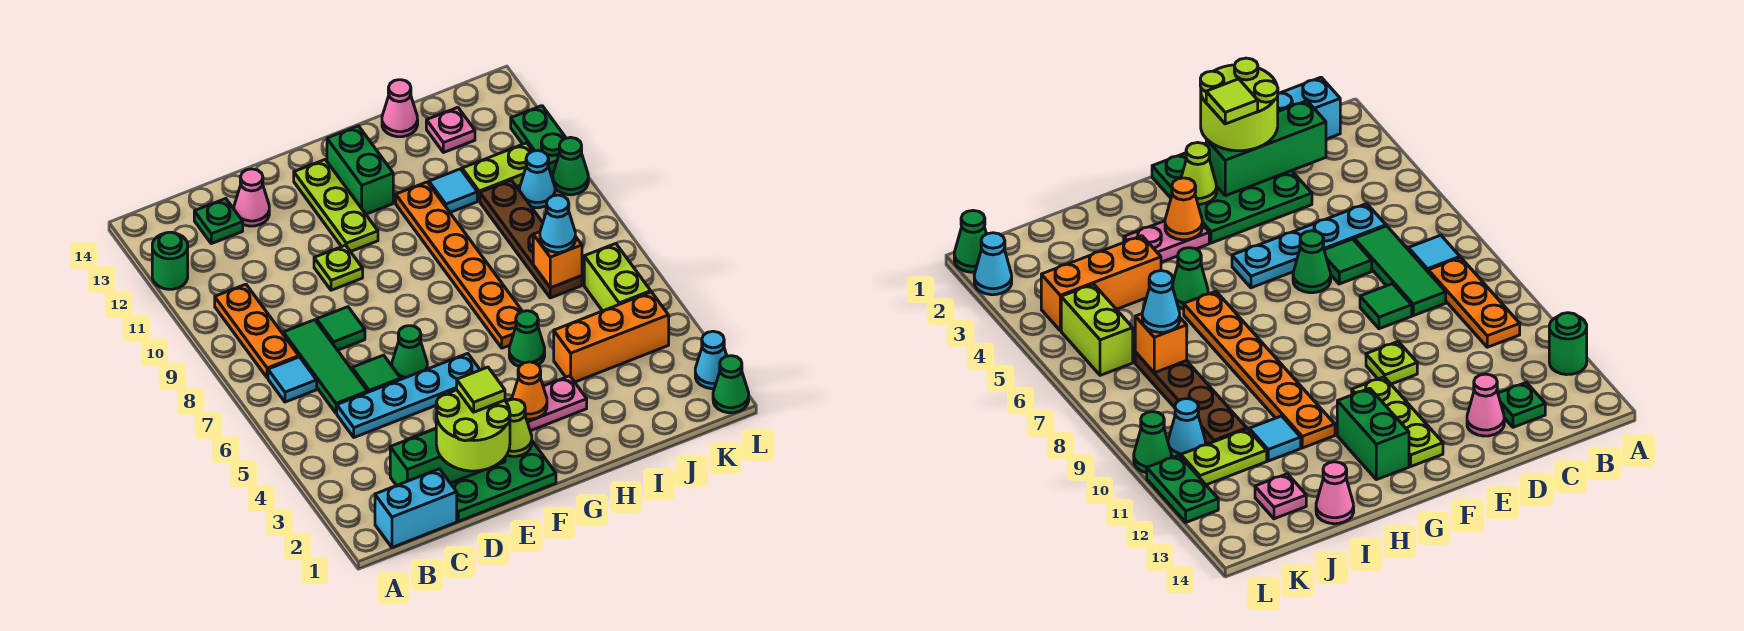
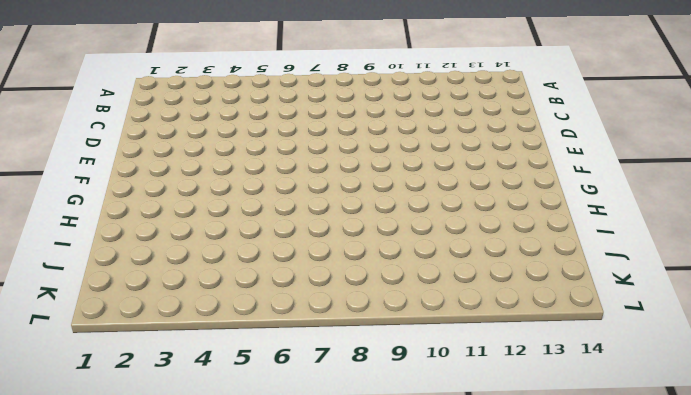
none -> green round brick A12 level 1
none -> cyan brick B1:C1 level 1
none -> cyan tile B7 level 1
none -> orange plate B8:B10 level 1

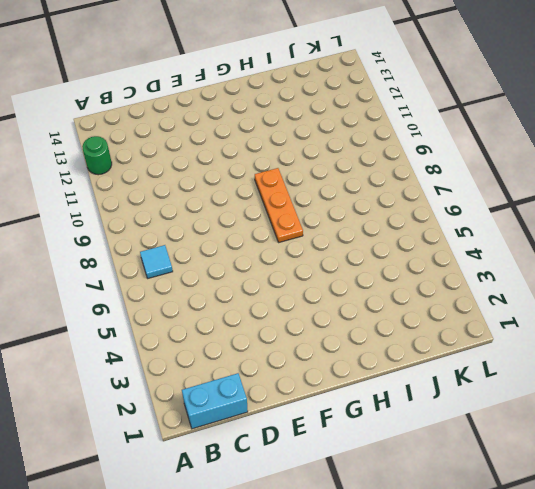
orange plate G7:G9 level 1 -> orange plate B8:B10 level 1
none -> cyan plate C5:F5 level 1
none -> green tile C6:C8 level 1
none -> green plate C13 level 1
none -> green plate D1:F3 level 1

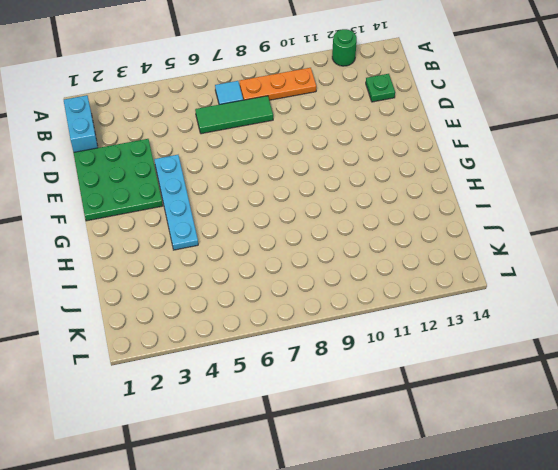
cyan plate E4:H4 level 1 -> cyan plate C5:F5 level 1
none -> green tile D6 level 1
none -> green tile D8 level 1
none -> pink cone D13 level 1
none -> green cone E6 level 1

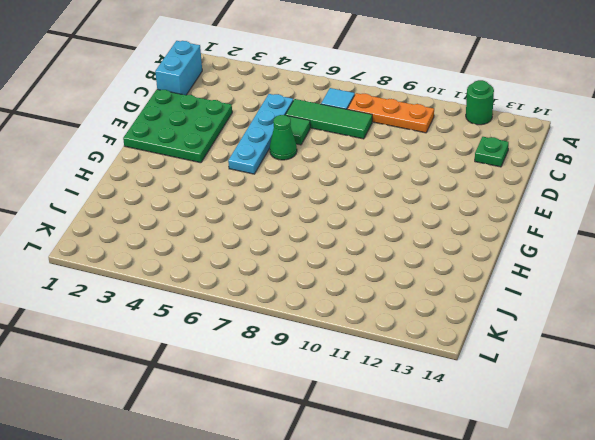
none -> green tile D8 level 1
none -> pink cone D13 level 1
none -> lime plate E10 level 1
none -> lime plate F11:F13 level 1

